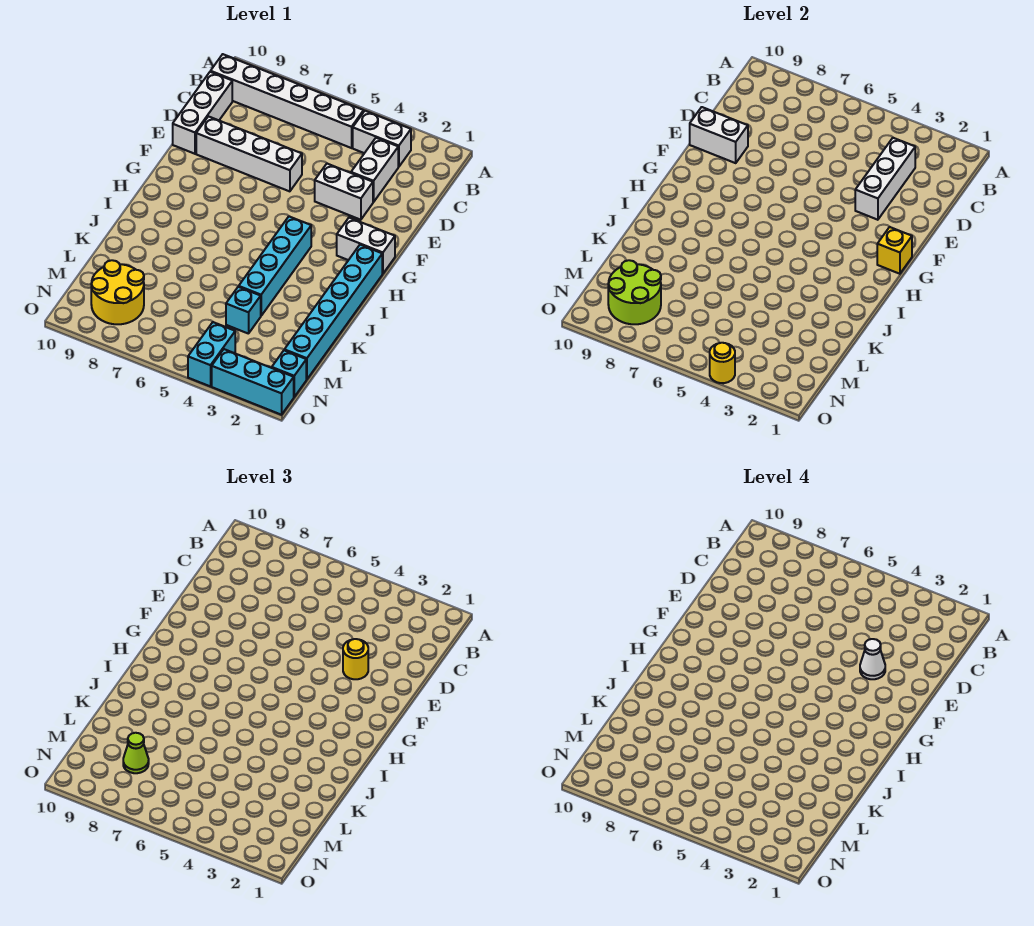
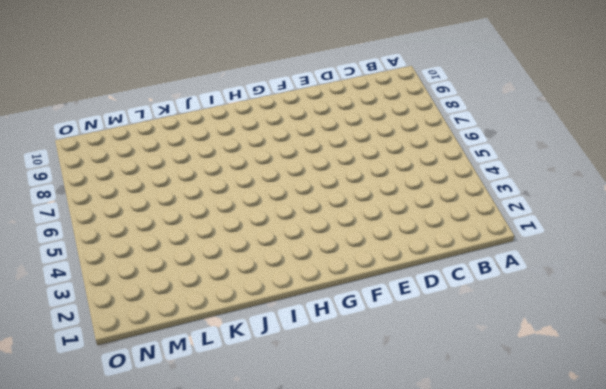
none -> white brick B3:B4 level 1
none -> white brick B5:B10 level 1
none -> white brick C3:D3 level 1

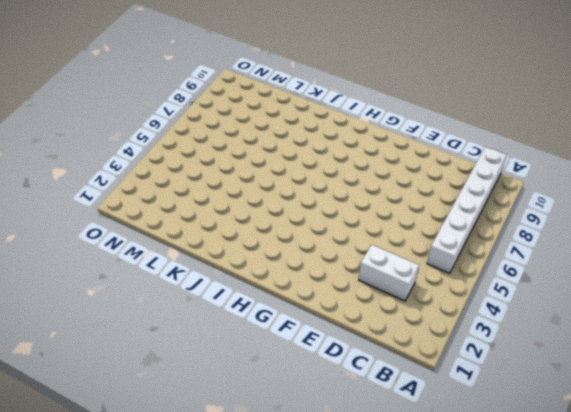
none -> white brick B3:B4 level 1
none -> white brick C10:E10 level 1
none -> white brick E3:E4 level 1

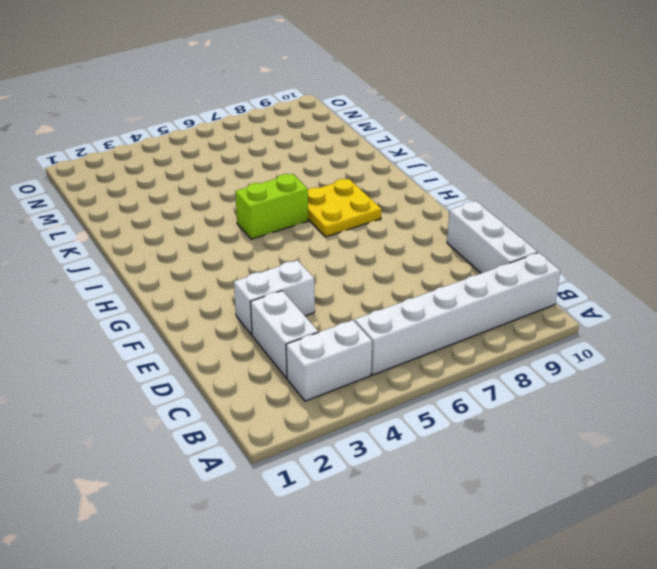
yellow plate H7:I8 level 1 -> none
lime brick I5:I6 level 1 -> none
none -> white brick E6:E9 level 1
none -> white brick G1:G2 level 1
none -> cyan brick H1:M1 level 1

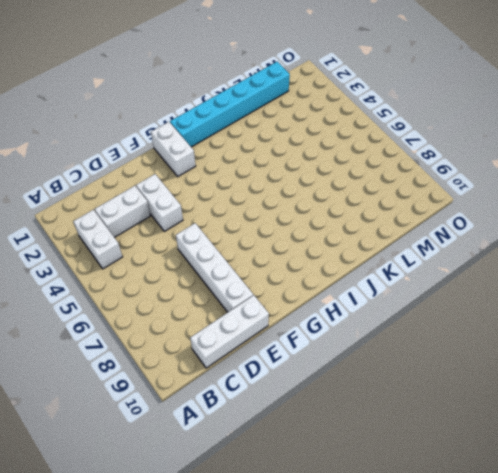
none -> white brick B5:B10 level 1
none -> cyan brick H4:K4 level 1
none -> cyan brick L4 level 1

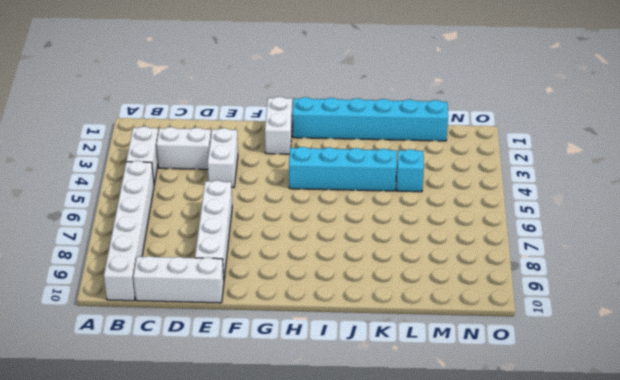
none -> yellow round brick M8:N9 level 1
none -> cyan brick N1 level 1
none -> cyan brick N4:O4 level 1

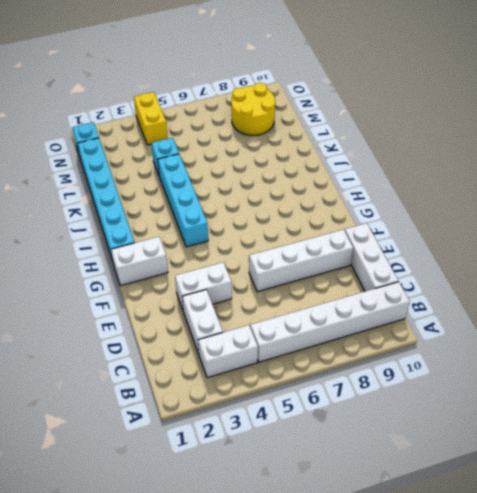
yellow brick N4:O4 level 1 -> cyan brick N4:O4 level 1
none -> cyan brick O1:O3 level 1
none -> white brick C3:E3 level 2
none -> white brick E9:E10 level 2

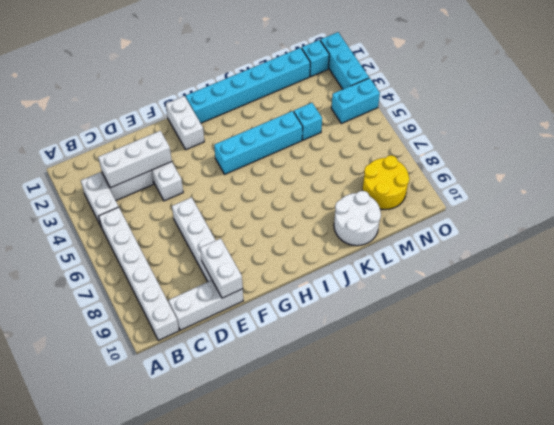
white round brick K9:L10 level 1 -> none
none -> yellow brick G1 level 2
none -> lime round brick M8:N9 level 2
none -> yellow round brick O4 level 2

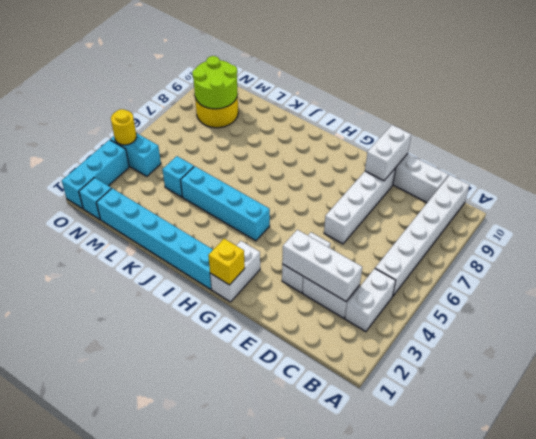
none -> yellow round brick E3 level 3
none -> lime cone M8 level 3
none -> white cone E3 level 4

